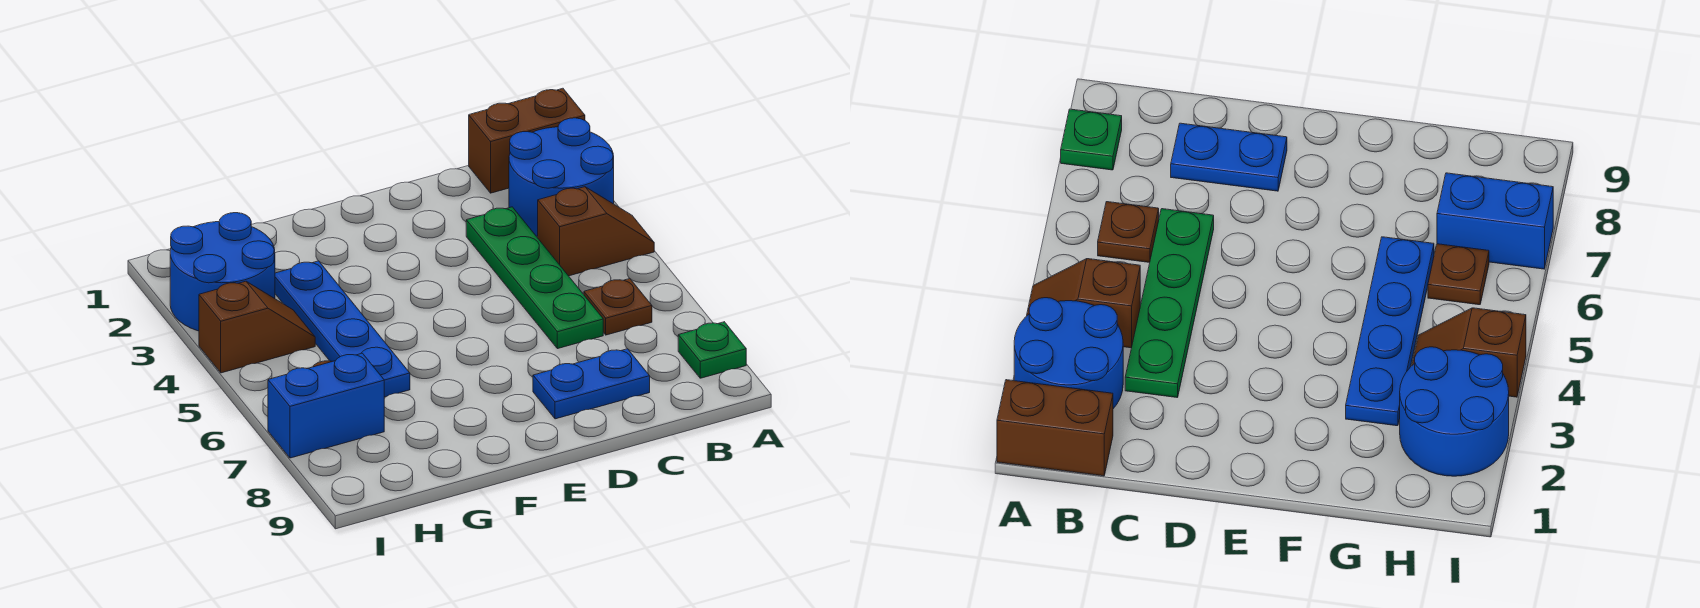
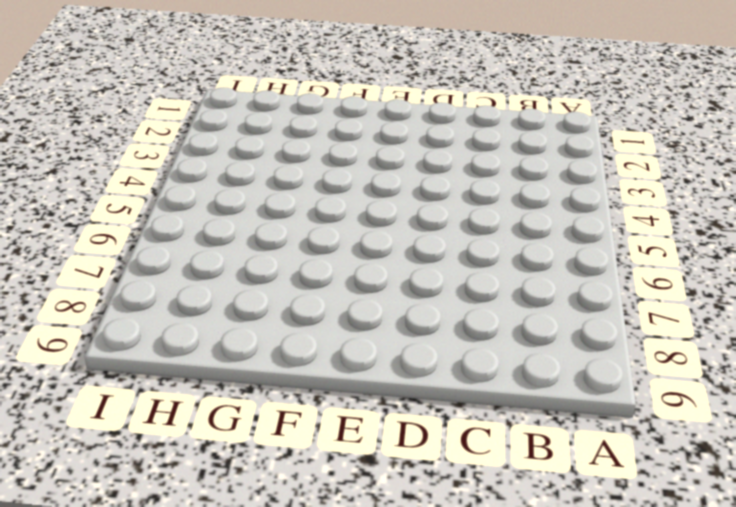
none -> brown brick A1:B1 level 1
none -> blue round brick A2:B3 level 1
none -> brown slope A4:B4 level 1 top B

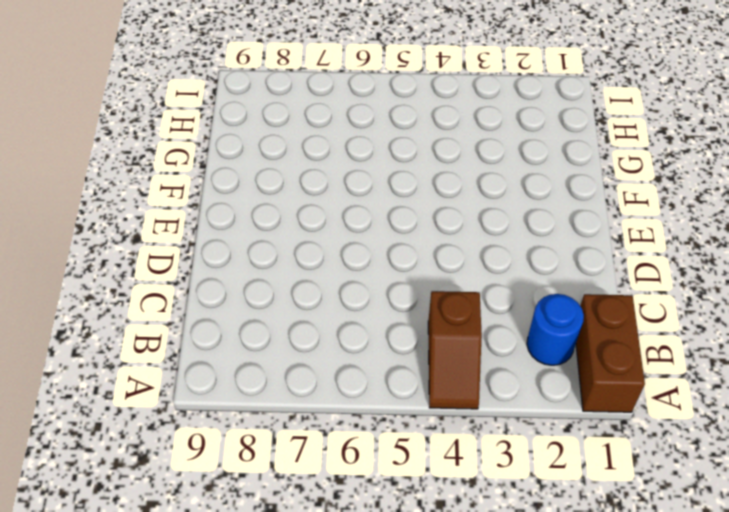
blue round brick B2 level 1 -> blue round brick A2:B3 level 1
none -> green plate A8 level 1
none -> brown plate B6 level 1
none -> green plate C3:C6 level 1

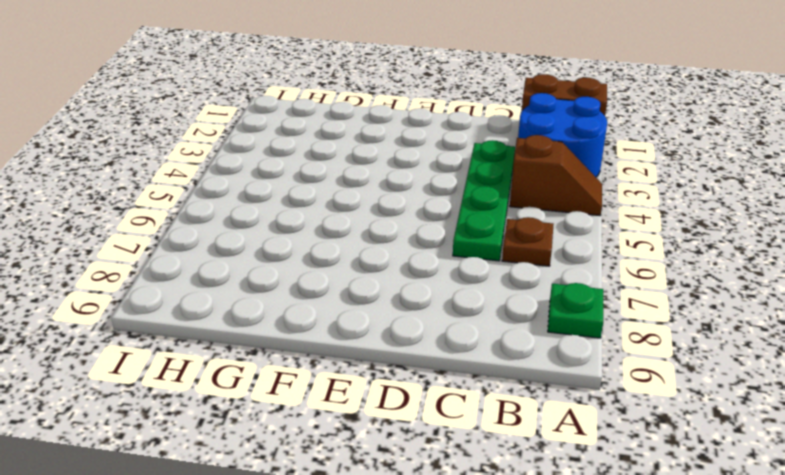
none -> blue plate C8:D8 level 1
none -> blue plate G3:G6 level 1
none -> blue round brick H2:I3 level 1

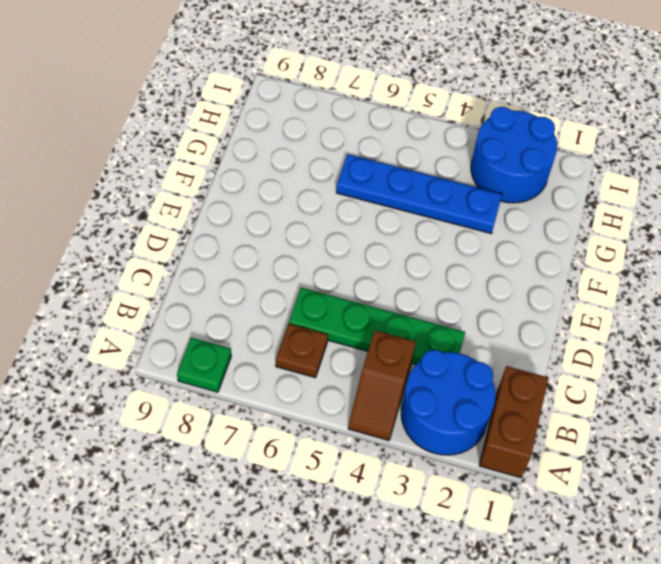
none -> blue plate C8:D8 level 1
none -> brown slope H4:I4 level 1 top I
none -> brown plate H6 level 1

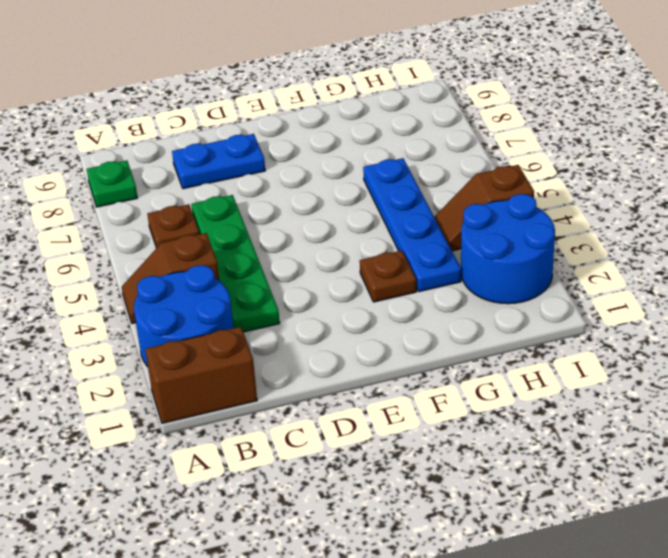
brown plate F3 level 1 -> brown plate H6 level 1
none -> blue brick H7:I7 level 1

